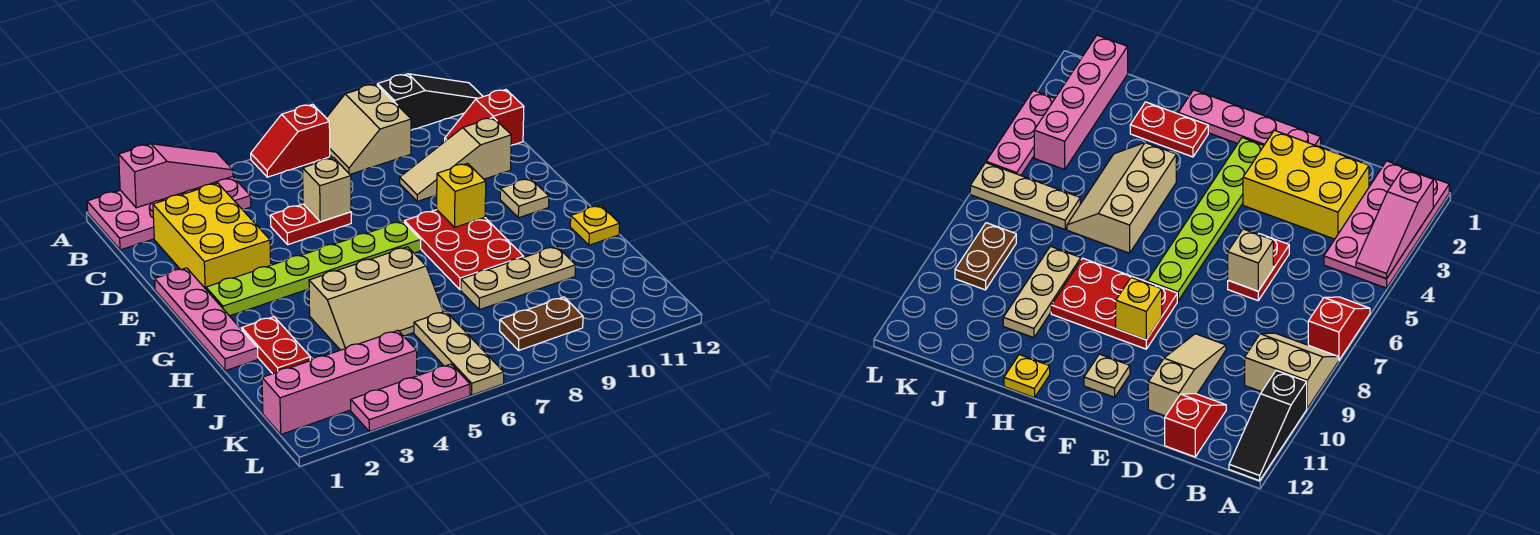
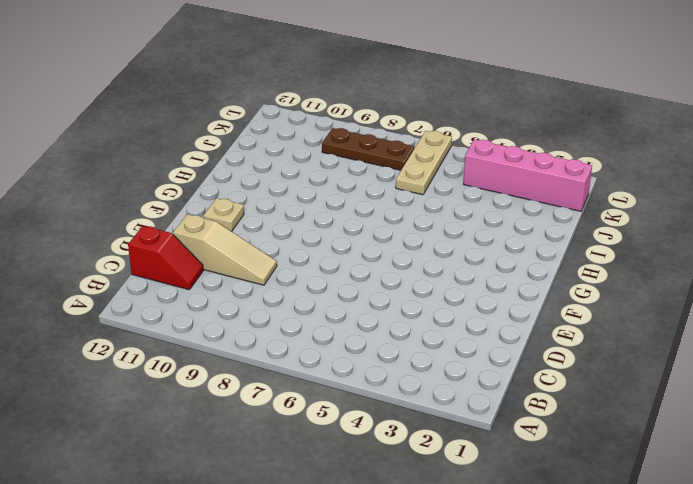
brown plate K7:K9 level 1 -> brown plate K8:K9 level 1
none -> pink plate A1:B4 level 1
none -> red slope A6:A7 level 1 top 7
none -> tan slope A8:B9 level 1 top 9

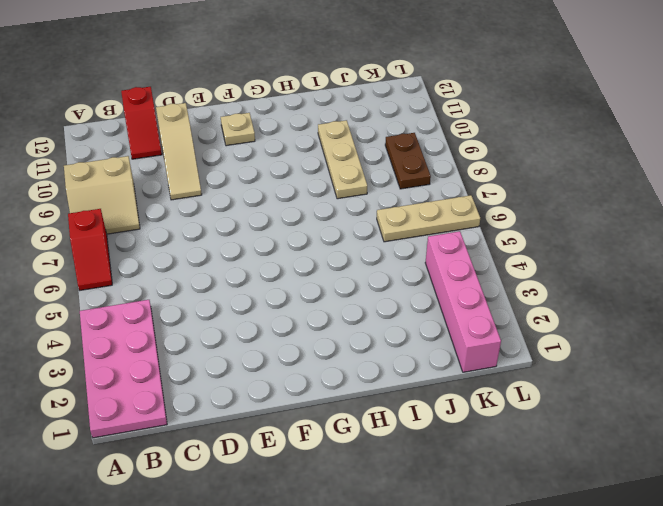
none -> black slope A10:A12 level 1 top 10
none -> yellow brick C2:E3 level 1
none -> red plate D5:D6 level 1

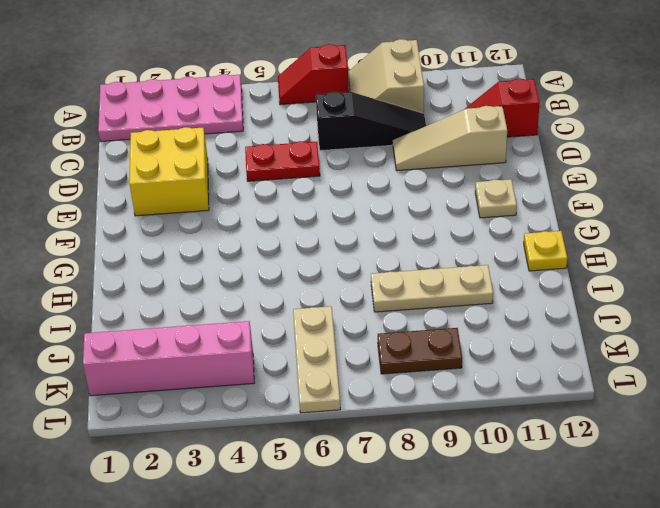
black slope C7:C9 level 1 top 7 -> black slope A10:A12 level 1 top 10
yellow brick D2:E3 level 1 -> yellow brick C2:E3 level 1
none -> pink plate E1:H1 level 1
none -> lime plate F2:F7 level 1
none -> red plate F8:H9 level 1

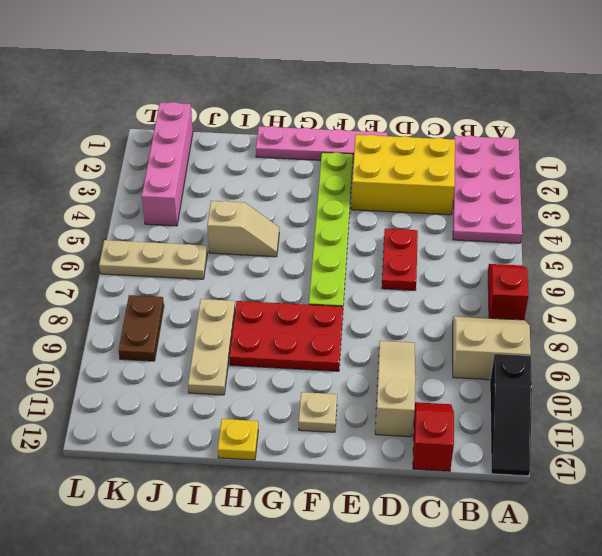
tan slope H5:I5 level 1 top I -> tan slope H4:I6 level 1 top H
none -> red plate H2:I2 level 1
none -> pink plate L3:L5 level 1
none -> pink slope A2:A4 level 2 top 2

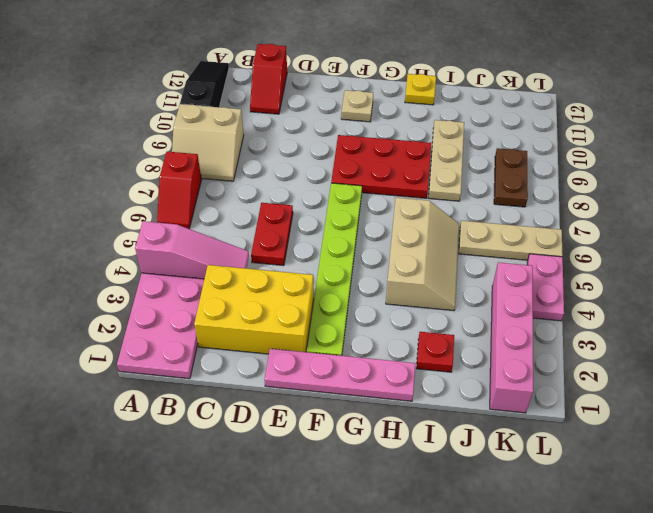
pink slope A4:C4 level 2 top A -> pink slope A2:A4 level 2 top 2
red plate I2 level 1 -> red plate H2:I2 level 1
pink plate L4:L5 level 1 -> pink plate L3:L5 level 1
none -> tan slope D9:D11 level 1 top 11
none -> tan brick D6 level 2
none -> yellow brick F9 level 2

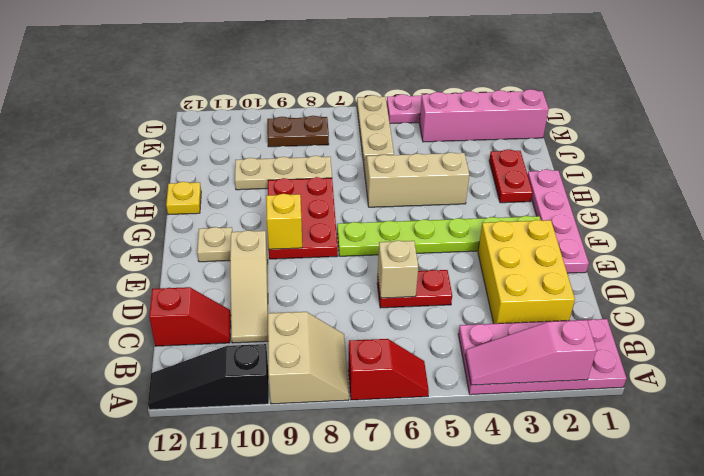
tan slope C10:E10 level 1 top E -> tan slope D9:D11 level 1 top 11

